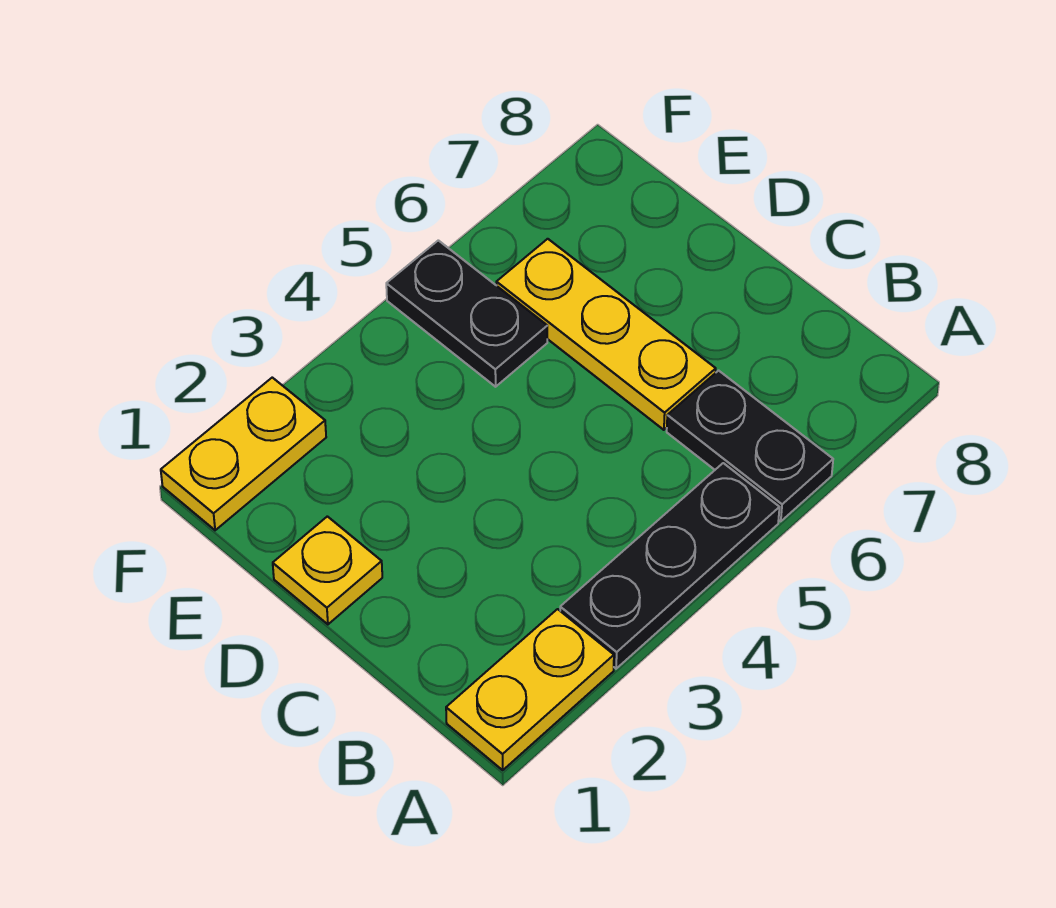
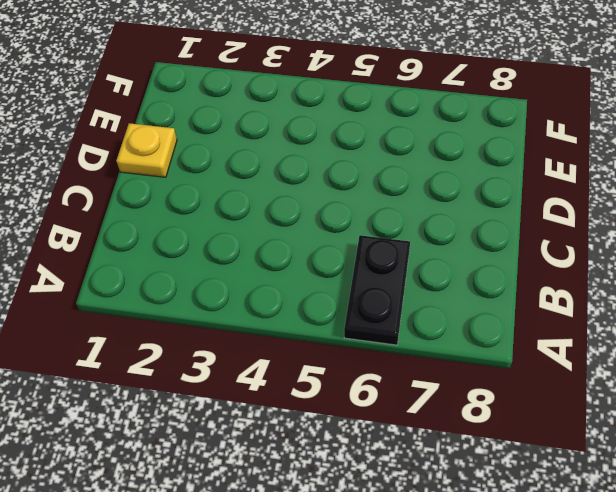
none -> yellow plate A1:A2 level 1
none -> black plate A3:A5 level 1

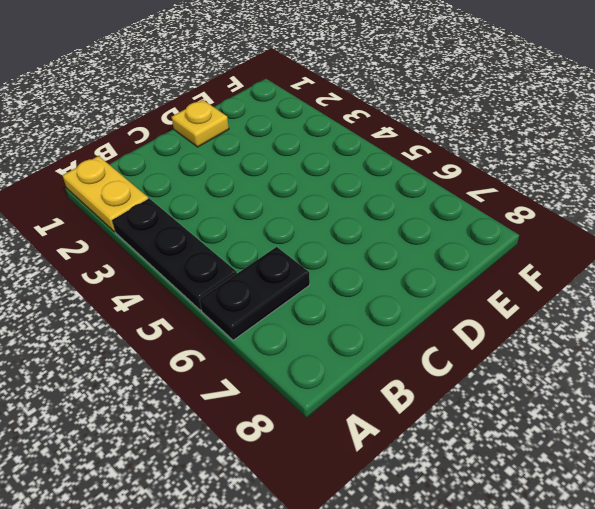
none -> yellow plate C6:E6 level 1
none -> black plate E5:F5 level 1

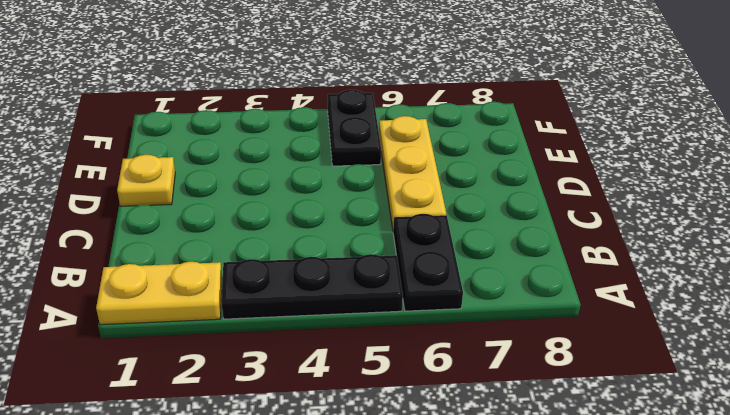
none -> yellow plate F1:F2 level 1

